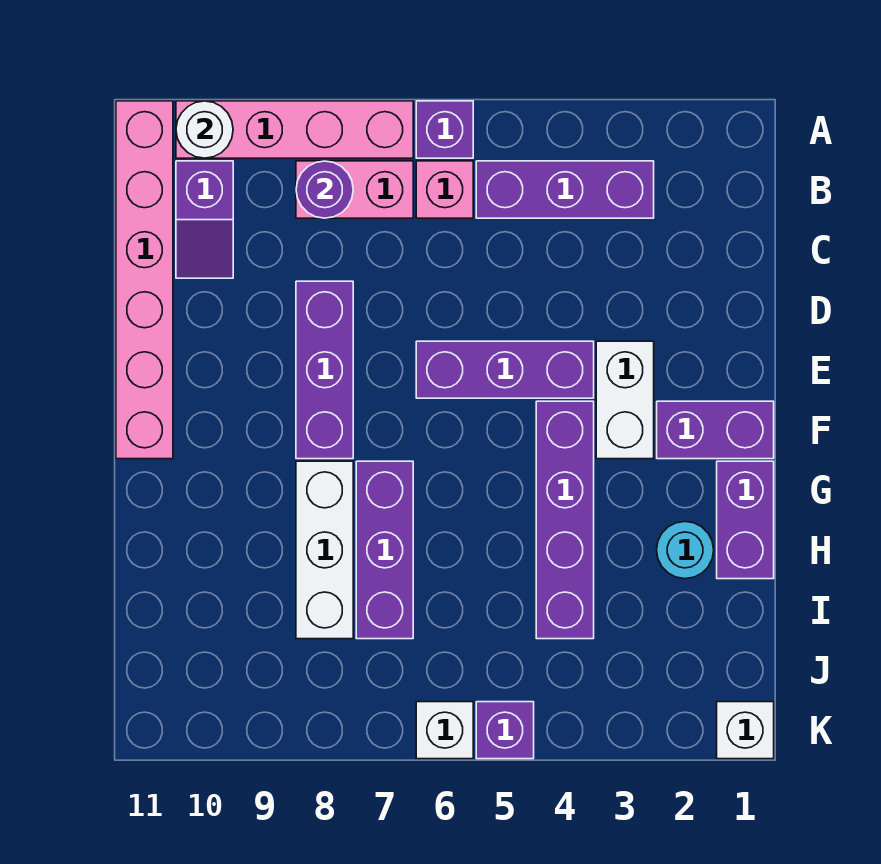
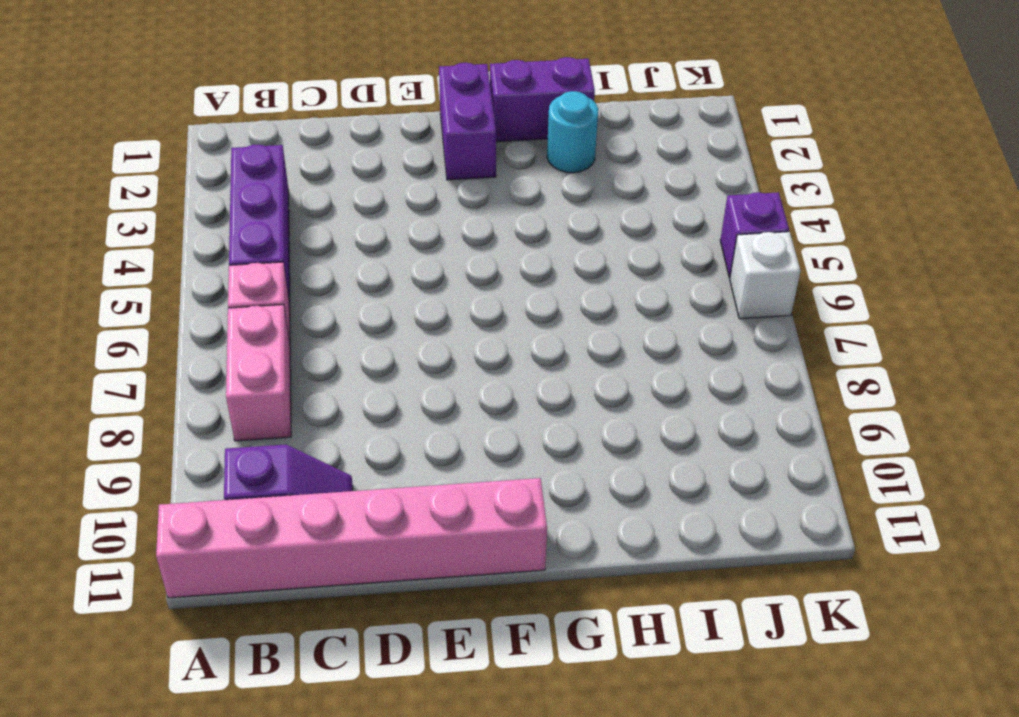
none -> purple brick A6 level 1
none -> pink brick A7:A10 level 1
none -> purple brick D8:F8 level 1

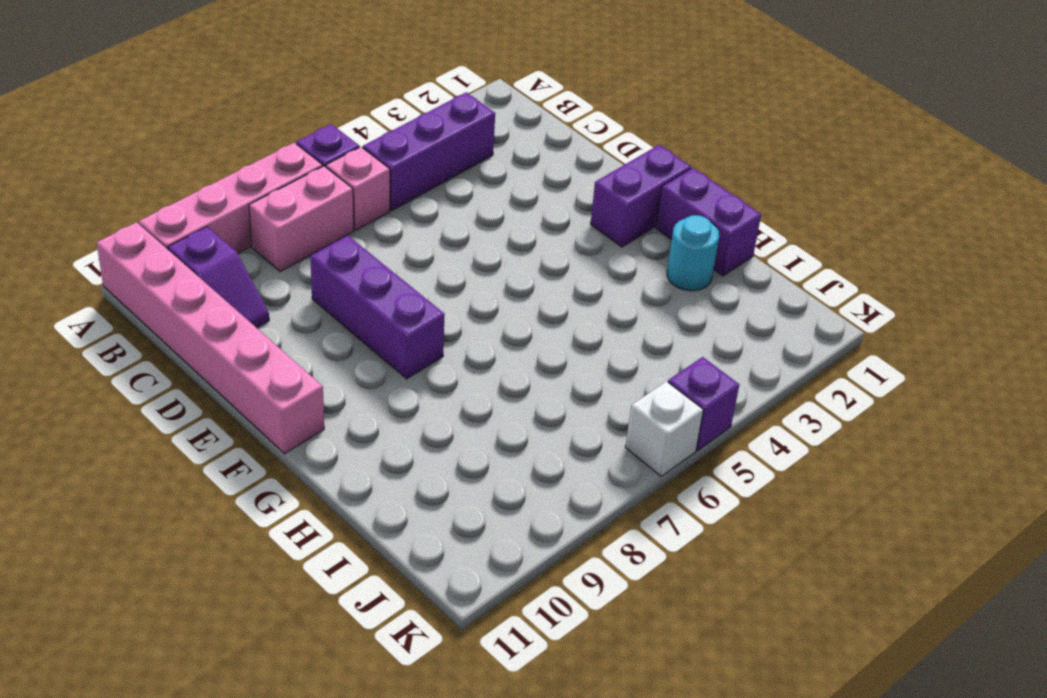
none -> white brick E3:F3 level 1
none -> purple brick E4:E6 level 1
none -> purple brick F4:I4 level 1

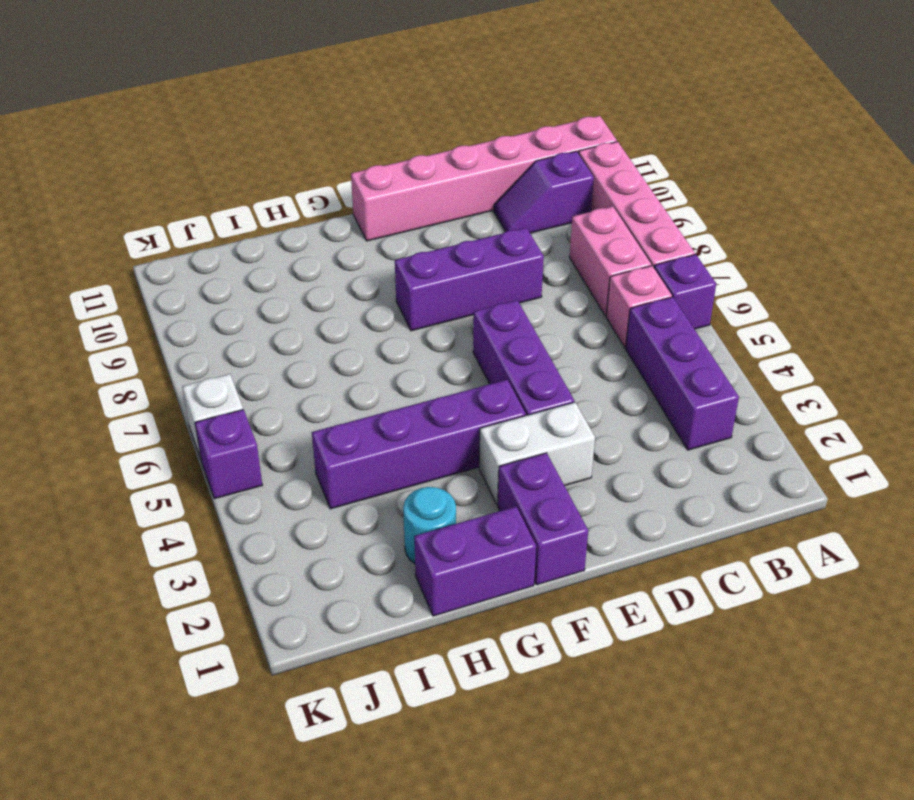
none -> purple brick G7:I7 level 1
none -> white brick G8:I8 level 1
none -> white brick K1 level 1

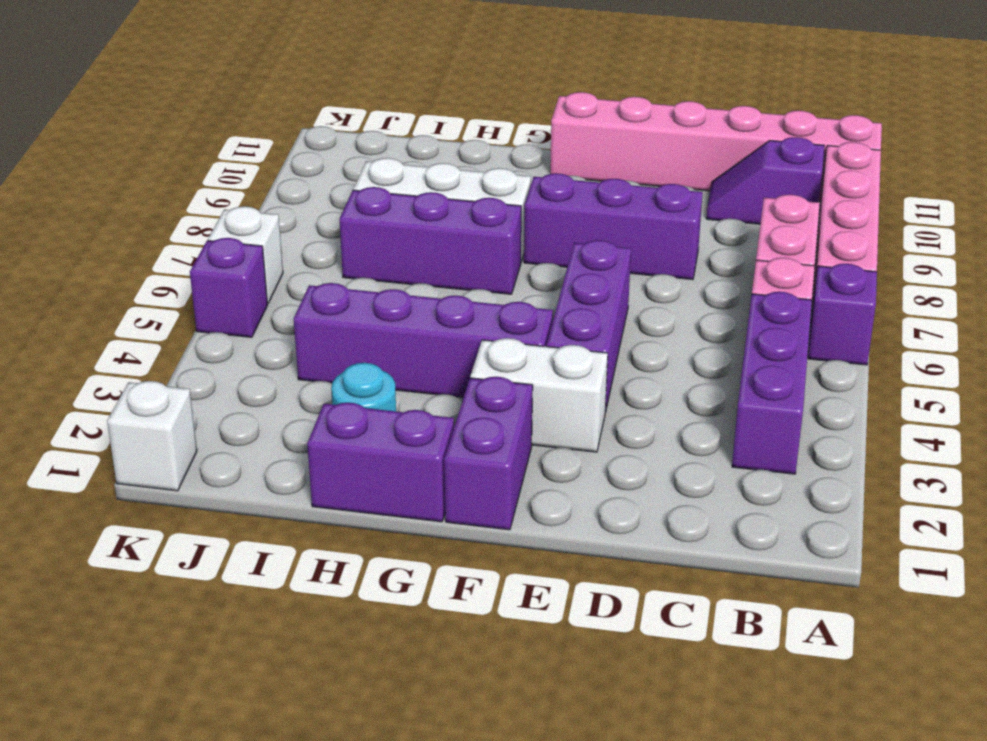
none -> white round brick A10 level 2
none -> purple round brick B8 level 2

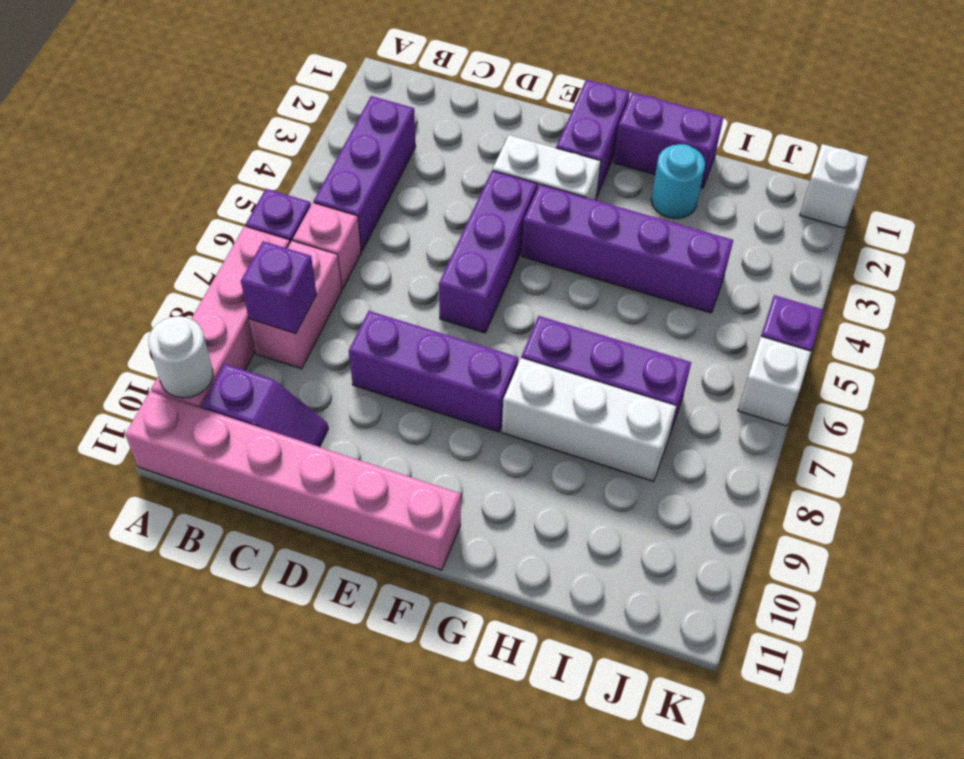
purple brick B8 level 2 -> purple round brick B8 level 2

